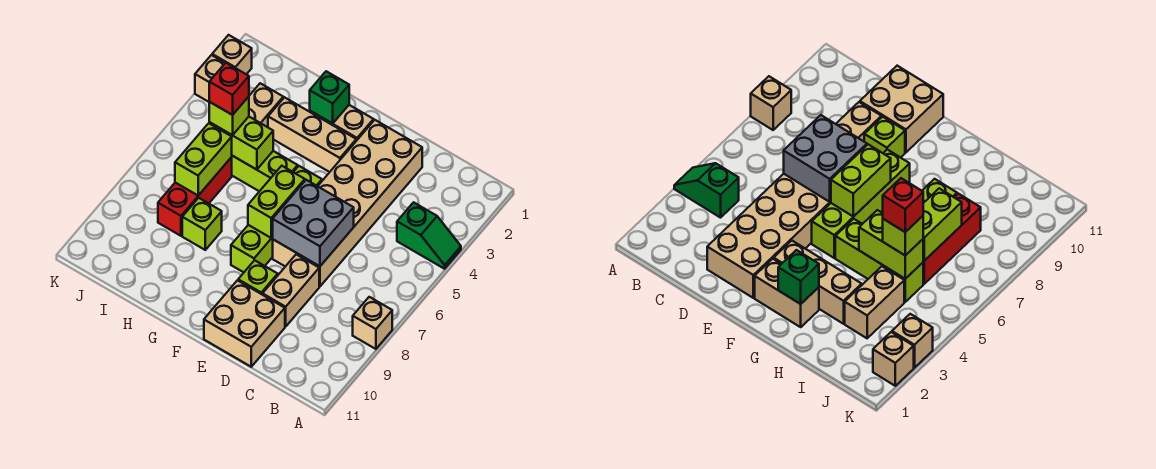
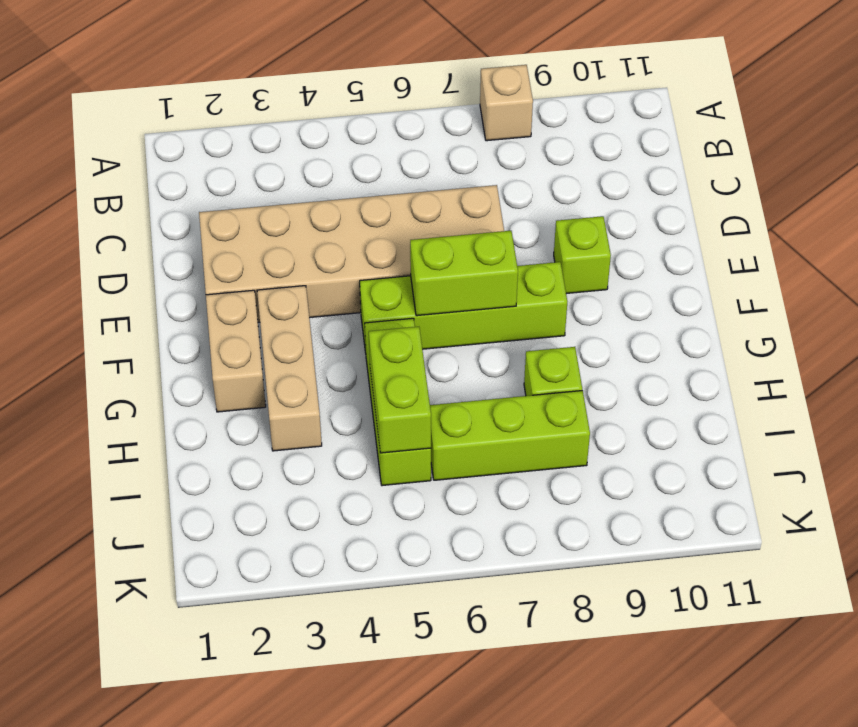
lime brick I6:I8 level 1 -> red brick I6:I8 level 1
none -> green slope A4:B4 level 1 top B
none -> tan brick D8:D9 level 1
none -> tan brick D10:E11 level 1

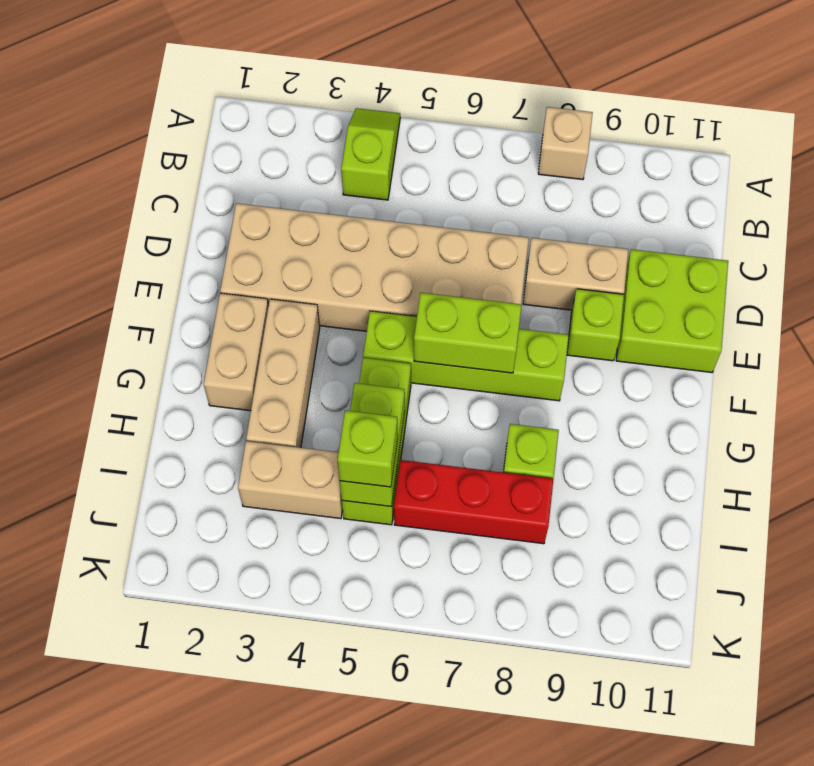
lime slope A4:B4 level 1 top B -> green slope A4:B4 level 1 top B
lime brick D10:E11 level 1 -> tan brick D10:E11 level 1
none -> tan brick K2 level 1
none -> tan brick K3 level 1
none -> grey brick D6:E7 level 2

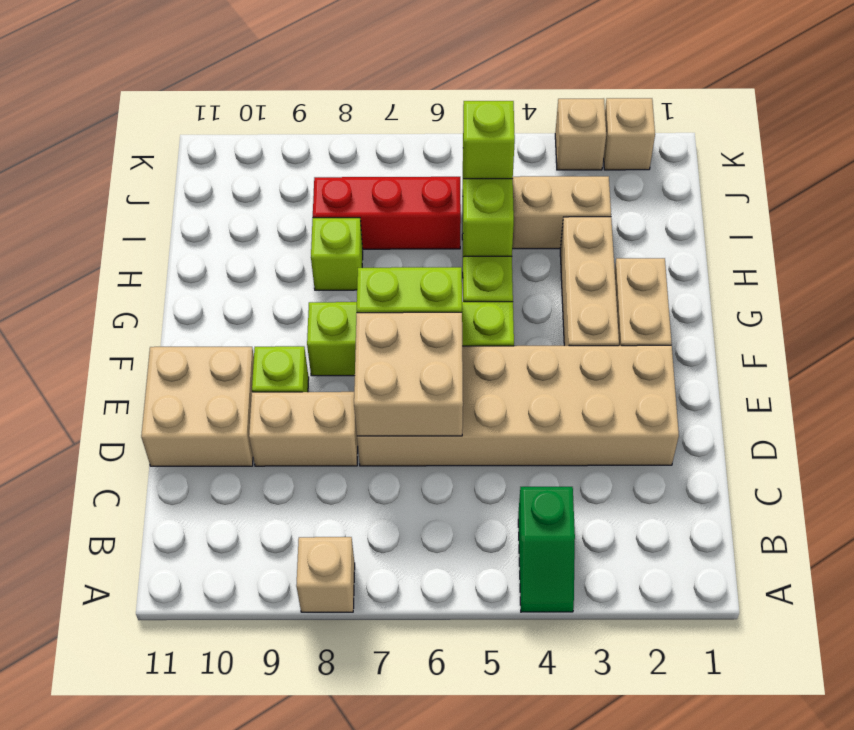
tan brick D6:E7 level 2 -> grey brick D6:E7 level 2
none -> green brick G2 level 2
none -> lime brick I6:I7 level 2
none -> red brick I5 level 4

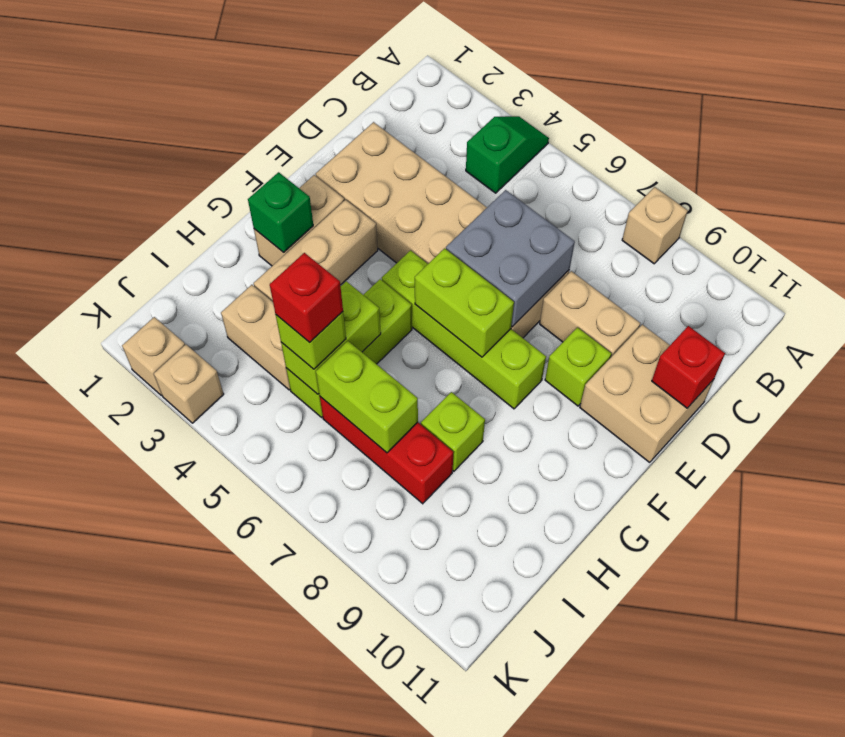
red brick D11 level 2 -> none

